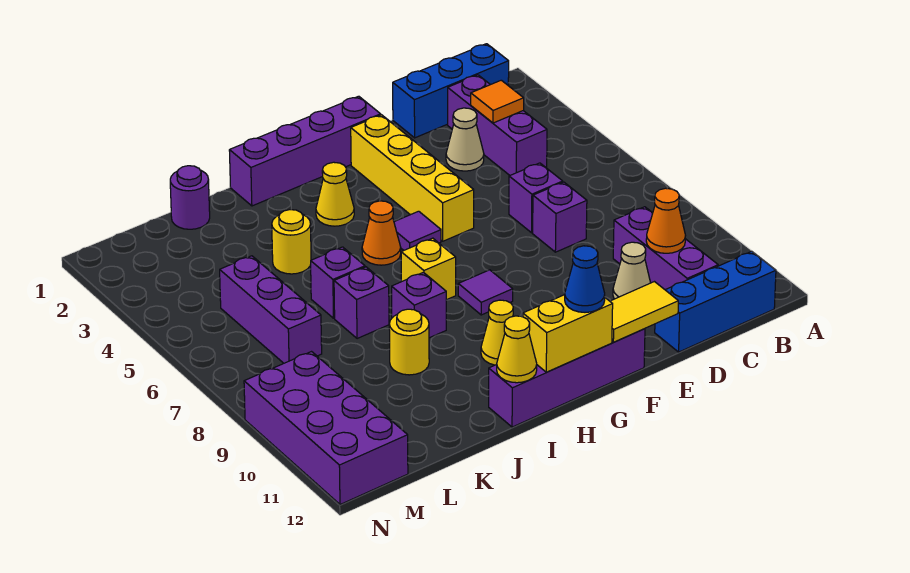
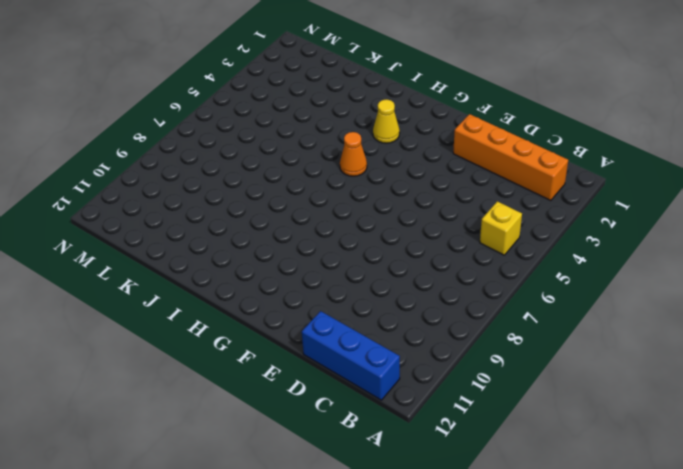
orange brick B2:E2 level 1 -> purple brick C2:C4 level 1
yellow brick B5 level 1 -> yellow brick H7 level 1
none -> blue brick B1:D1 level 1
none -> purple brick C9:C11 level 1
none -> tan cone D3 level 1
none -> purple brick D6 level 1

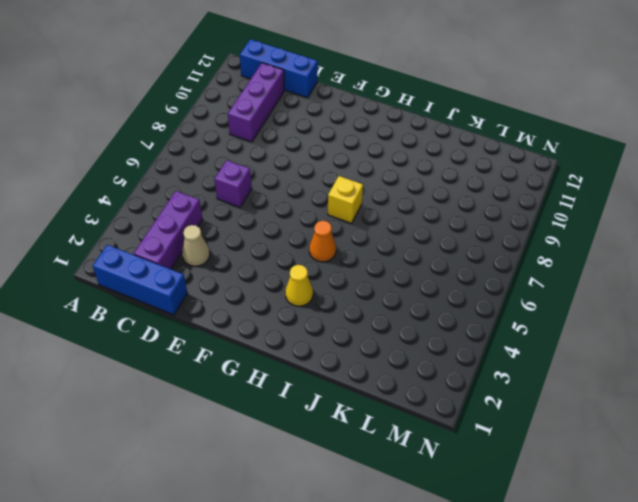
none -> purple brick D7 level 1
none -> tan cone D10 level 1
none -> purple brick F1:I1 level 1
none -> yellow brick F2:F5 level 1

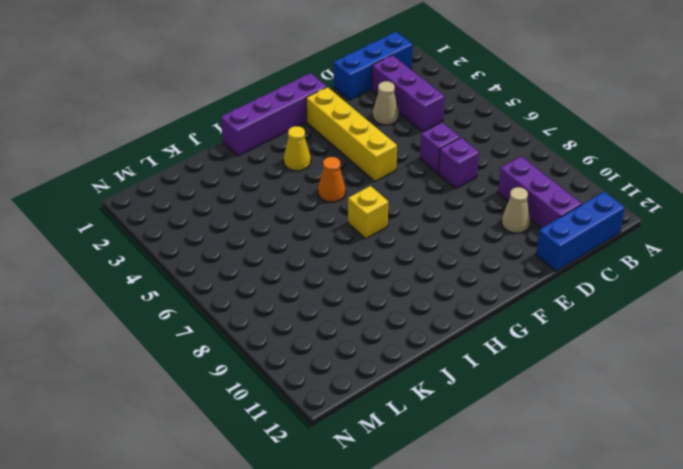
none -> purple brick F12:I12 level 1
none -> purple tile G5 level 1
none -> purple tile G8 level 1
none -> yellow cone H10 level 1

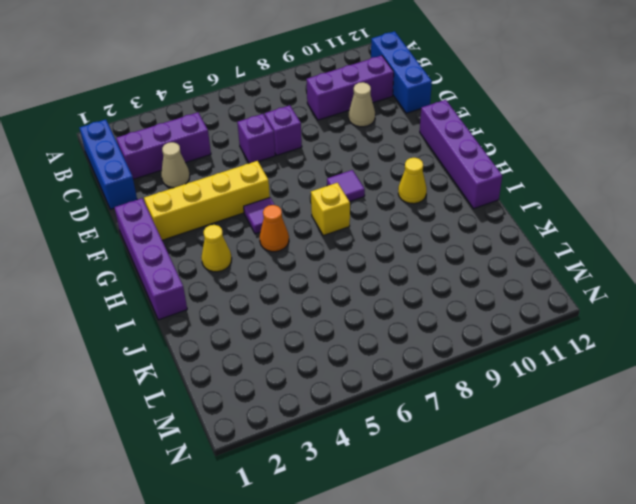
none -> purple brick I8 level 1
none -> yellow round brick J4 level 1
none -> purple brick J6 level 1
none -> purple brick J7 level 1

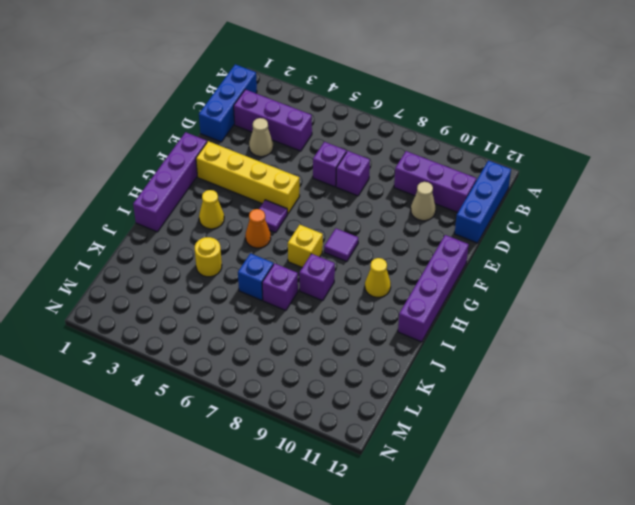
blue brick J6 level 1 -> purple brick J6 level 1
none -> yellow round brick J9 level 1
none -> purple round brick K1 level 1
none -> purple brick L5:L7 level 1
none -> purple brick M9:N12 level 1

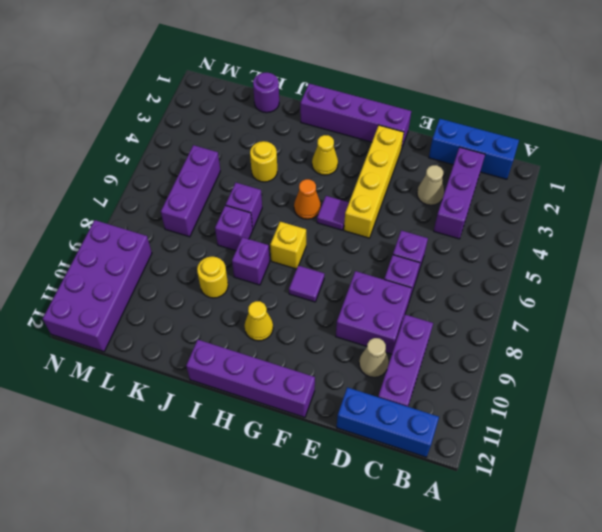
purple brick D8:E9 level 1 -> none
none -> orange tile C3 level 2
none -> orange cone C10 level 2
none -> yellow tile E12:F12 level 2
none -> yellow brick G12:H12 level 2

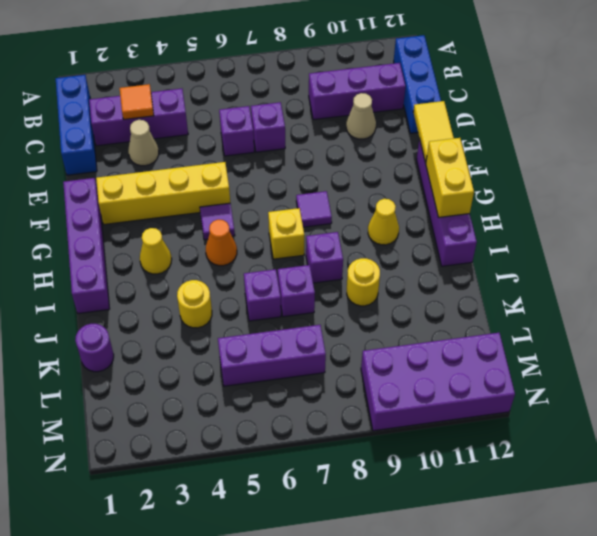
none -> orange cone C10 level 2
none -> yellow cone I12 level 2
none -> blue cone G12 level 3

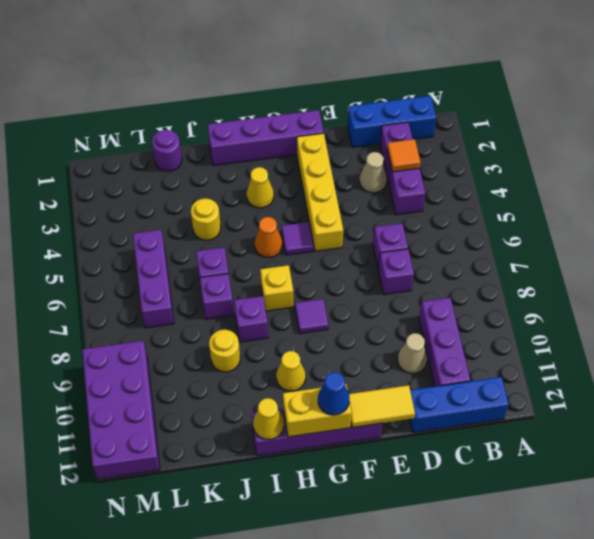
none -> orange cone C10 level 2

